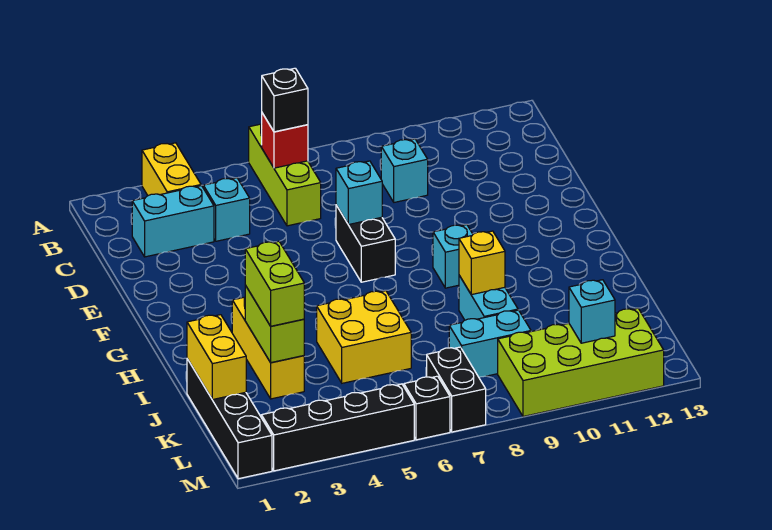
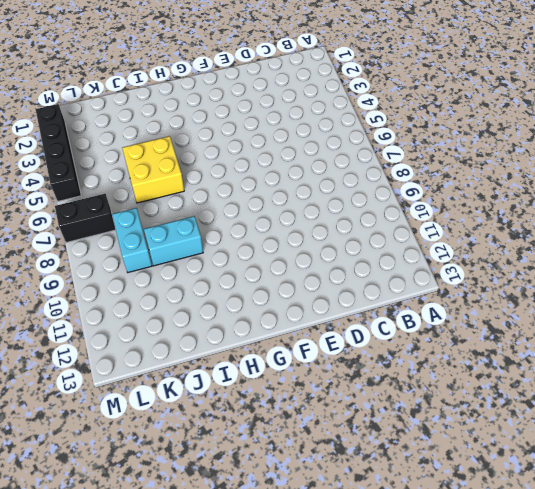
none -> yellow brick A3:B3 level 1
none -> lime brick A6:C6 level 1
none -> cyan brick C2:C3 level 1

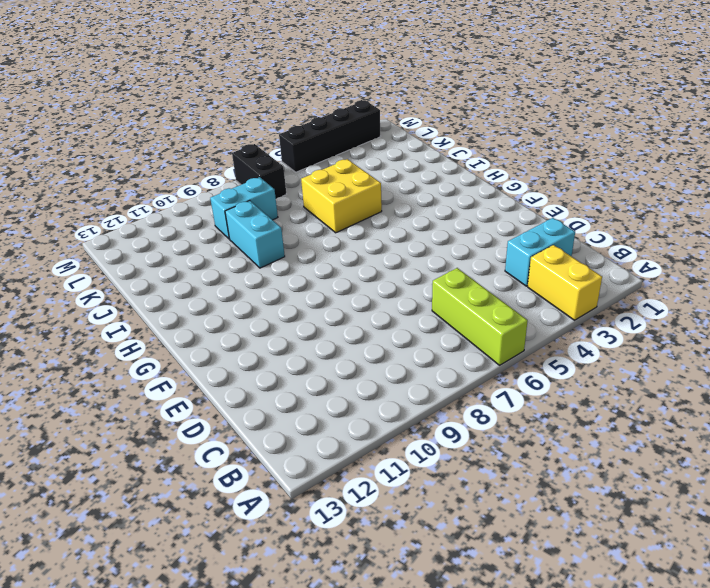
none -> cyan brick C4 level 1
none -> cyan brick C9 level 1
none -> black brick E7:F7 level 1

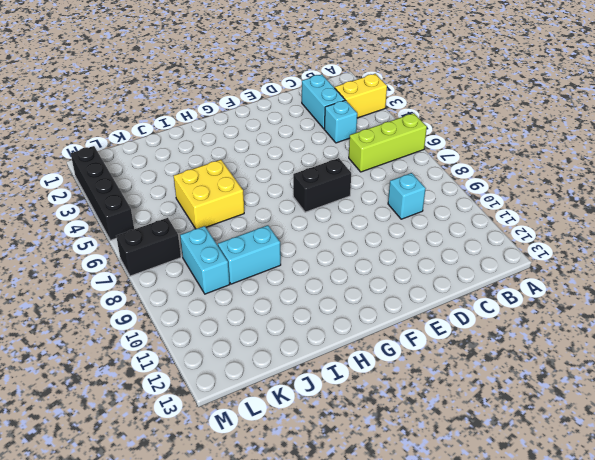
none -> cyan brick G9 level 1
none -> yellow brick H3:J3 level 1
none -> black brick J1:M1 level 1

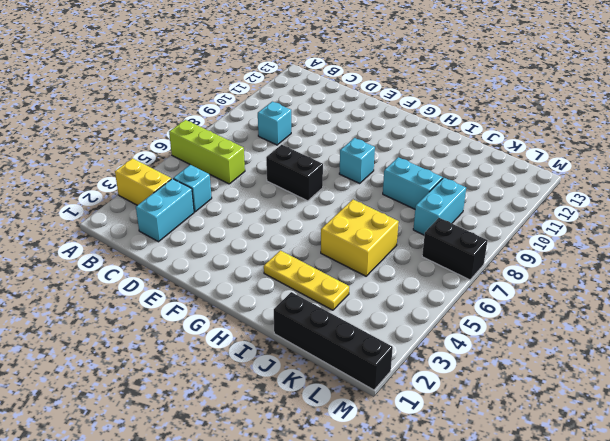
yellow plate H3:J3 level 1 -> yellow brick H3:J3 level 1
none -> lime brick L9:M12 level 1
none -> black brick M2:M5 level 1
none -> black brick M6 level 1

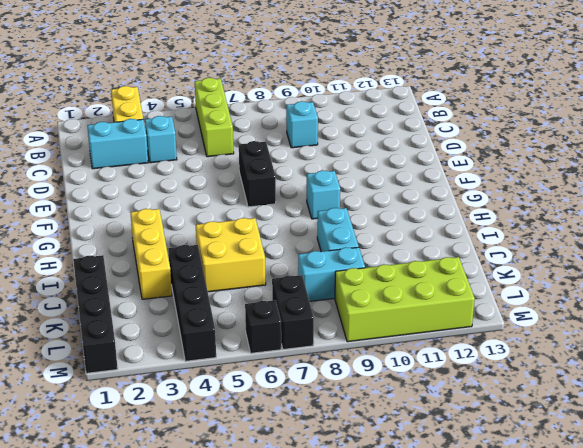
black brick J4:M4 level 1 -> black brick M2:M5 level 1
none -> red brick B6 level 2
none -> cyan brick E7 level 2
none -> lime brick I3:J3 level 2

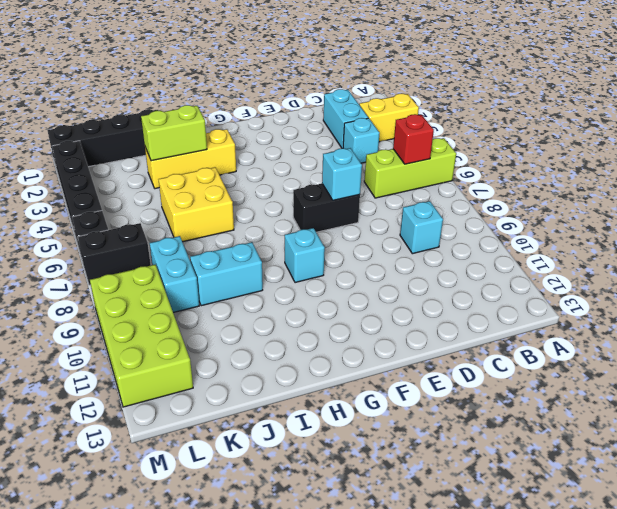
none -> yellow brick I9 level 2
none -> yellow brick J1:K1 level 2
none -> cyan brick L11 level 2

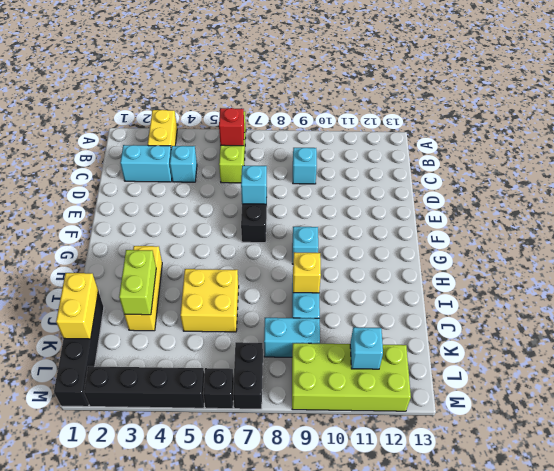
none -> black brick B6 level 3
none -> lime brick I3:J3 level 3

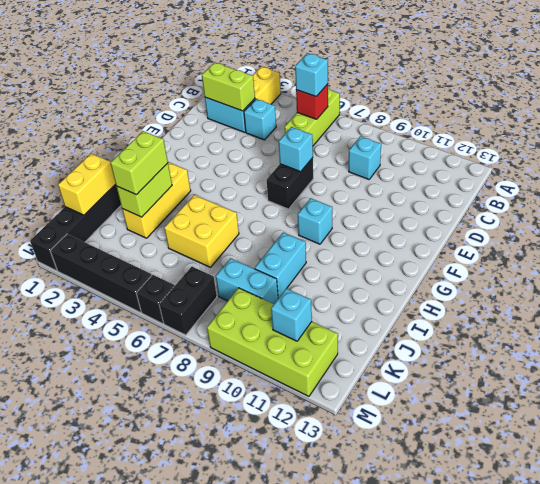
cyan brick B6 level 3 -> black brick B6 level 3
lime brick C2:C3 level 2 -> none
none -> yellow brick I9 level 2

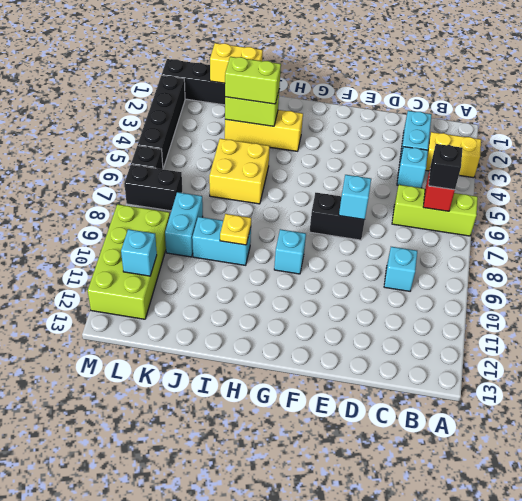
yellow plate I9 level 2 -> yellow brick I9 level 2

